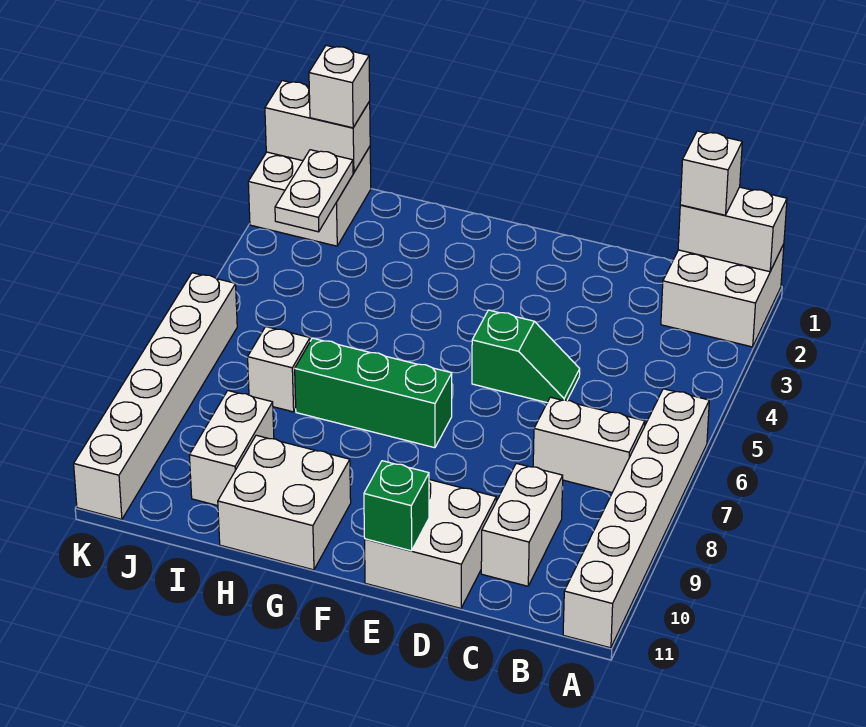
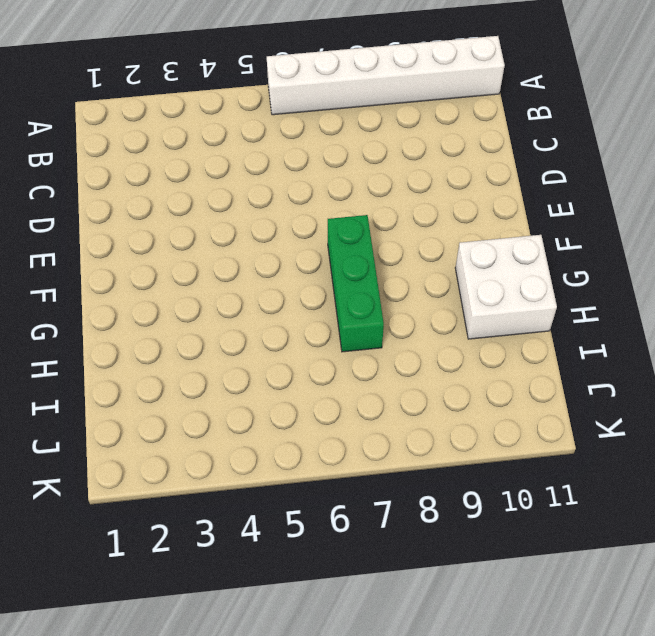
none -> white brick A1:B2 level 1
none -> white brick B7:C7 level 1
none -> white brick C9:C10 level 1

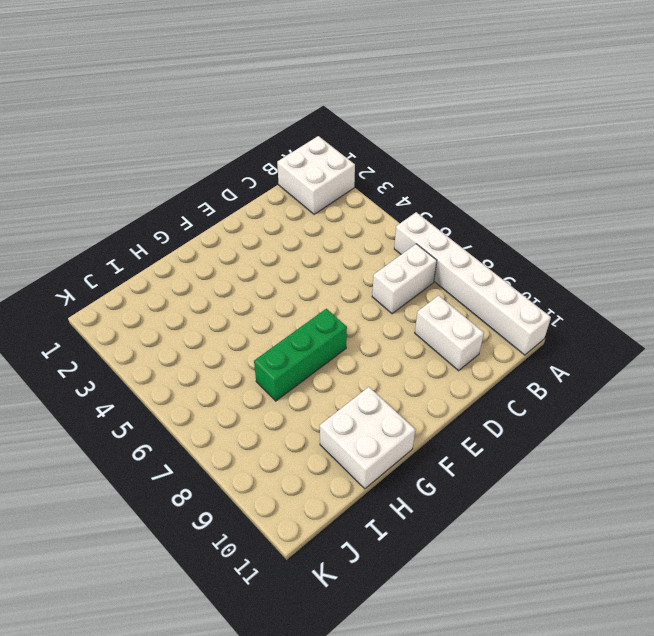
none -> green slope D5:E5 level 1 top E
none -> white brick D10:E11 level 1
none -> white brick I7 level 1

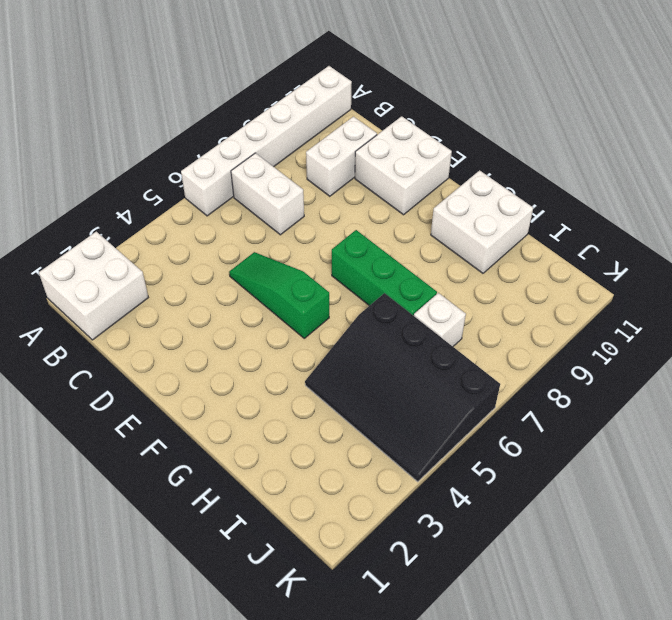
green slope D5:F5 level 1 top F -> green slope D5:E5 level 1 top E
black slope H4:K6 level 1 top 6 -> white brick K6:K11 level 1
none -> white brick I9:I10 level 1
none -> white brick J1:K2 level 1
none -> white brick A1:B1 level 2

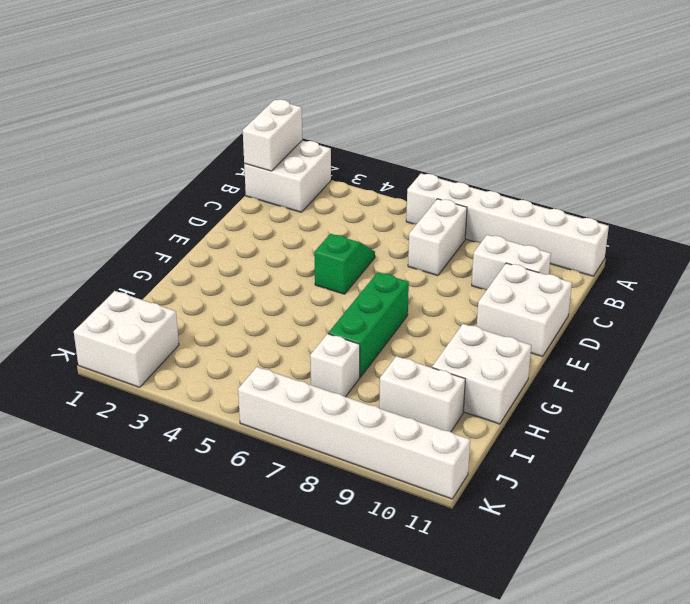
none -> green brick E11 level 2
none -> white brick J1:K1 level 2
none -> white plate J2:J3 level 2

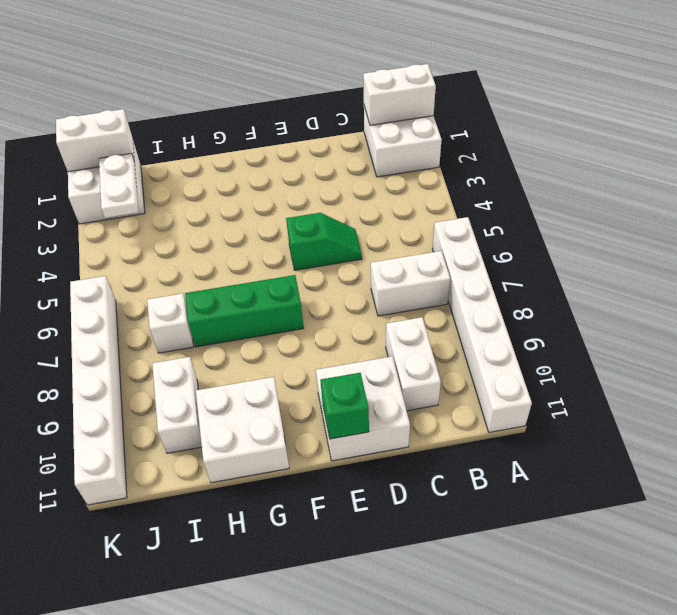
none -> white brick B1 level 3
none -> white brick J1 level 3

